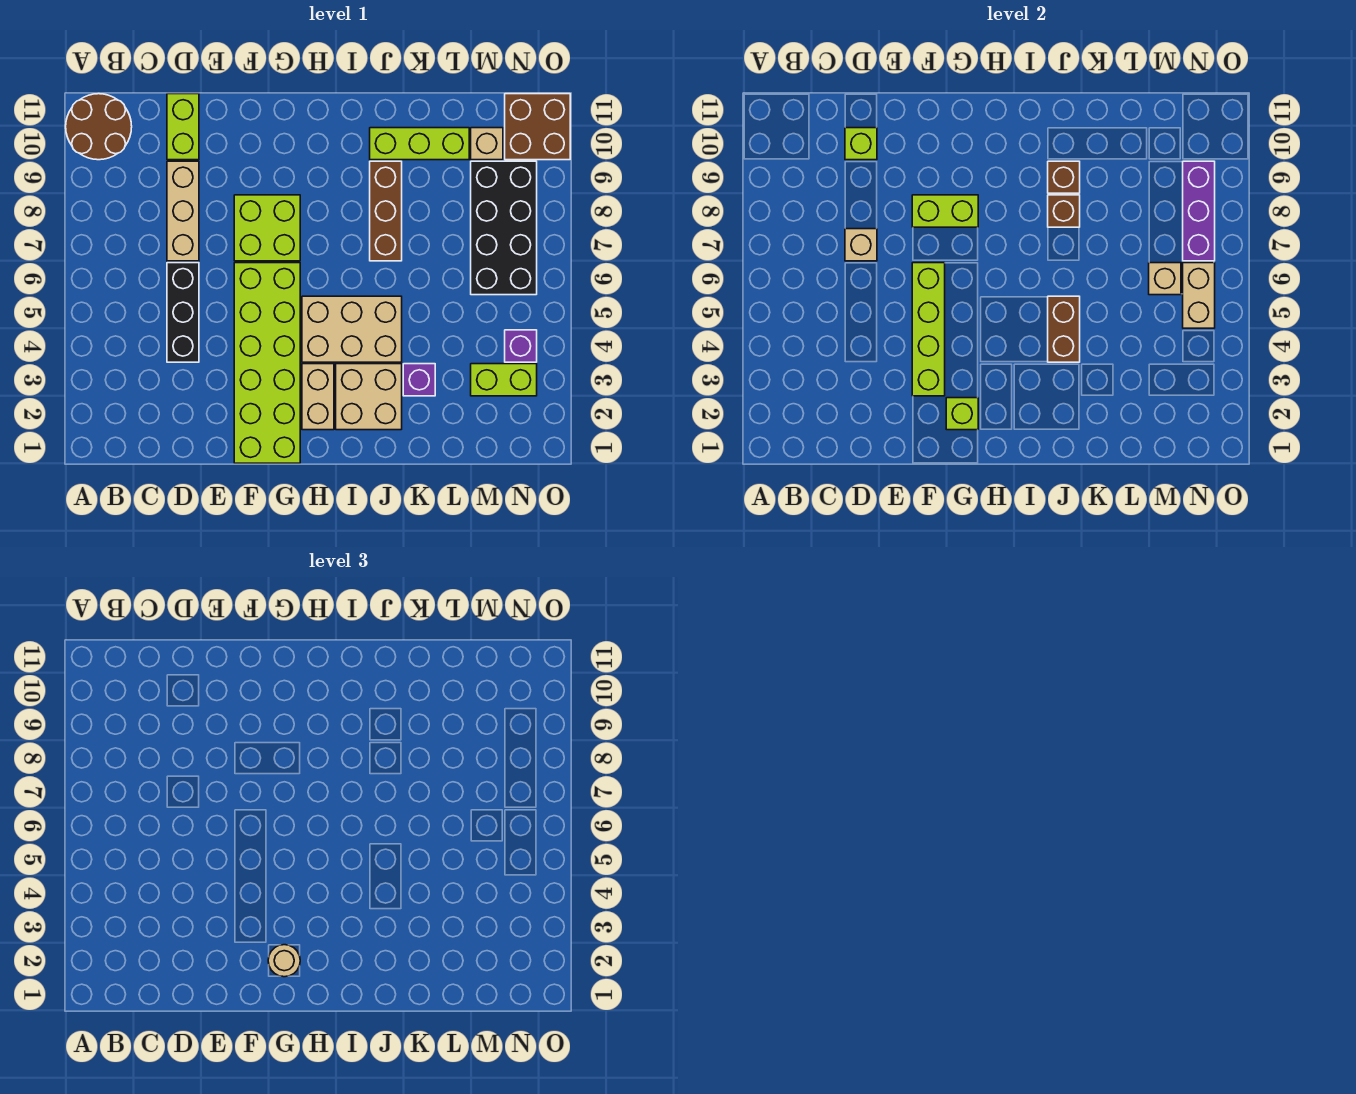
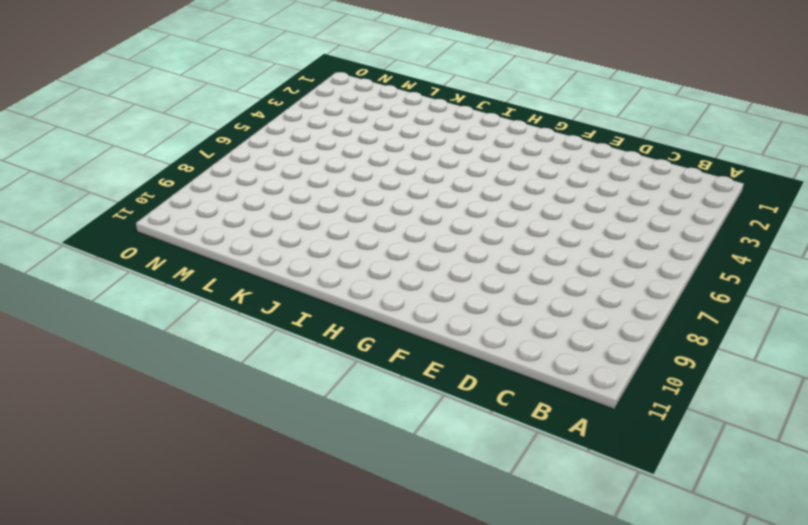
none -> brown round brick A10:B11 level 1
none -> black brick D4:D6 level 1
none -> tan brick D7:D9 level 1

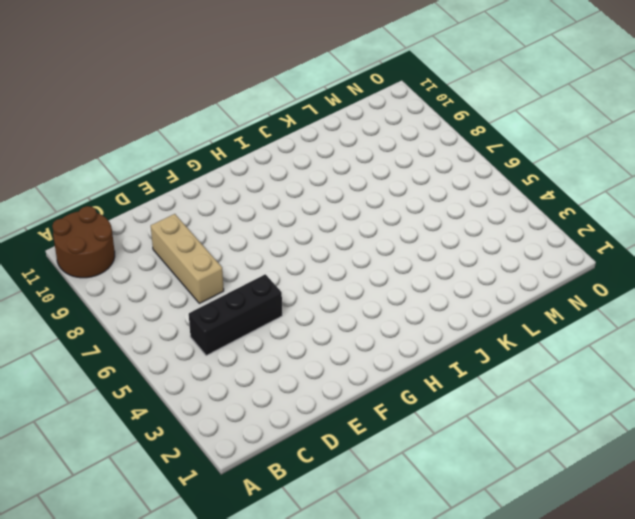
black brick C5:E5 level 1 -> black brick D4:D6 level 1
none -> lime brick D10:D11 level 1
none -> lime brick F1:G6 level 1
none -> lime brick F7:G8 level 1

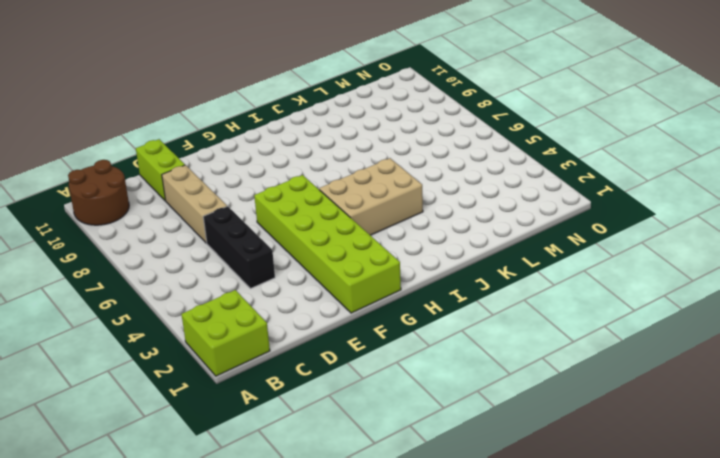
lime brick A1:B2 level 1 -> lime brick F7:G8 level 1
none -> tan brick H2:H3 level 1
none -> tan brick I2:J3 level 1
none -> brown brick J7:J9 level 1

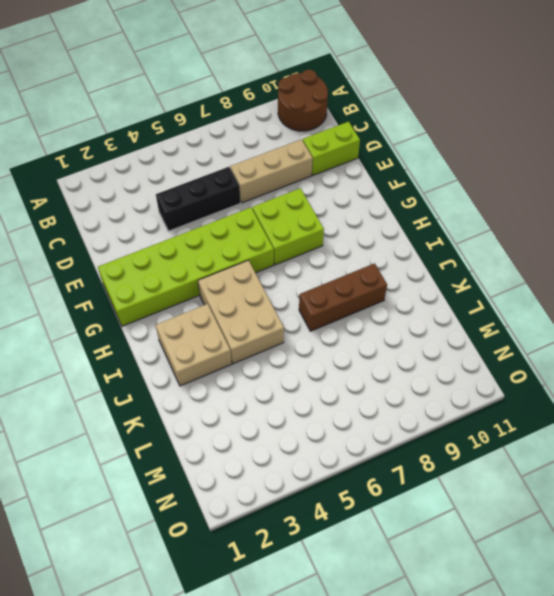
none -> tan brick H2:H3 level 1
none -> lime brick J10:L10 level 1
none -> purple brick K3 level 1

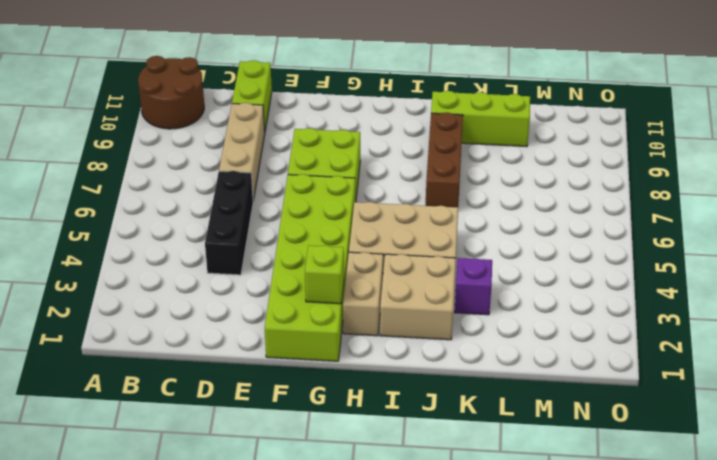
none -> lime brick M3:N3 level 1
none -> black brick M6:N9 level 1
none -> tan brick M10 level 1

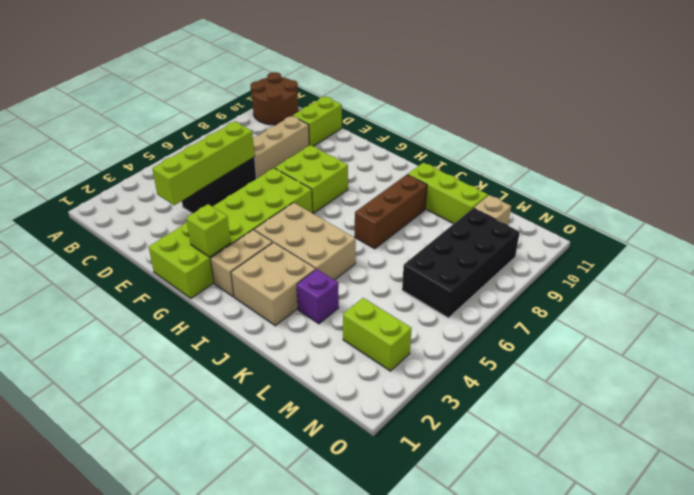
lime brick D3:D6 level 2 -> lime brick F3:F6 level 2
none -> purple brick N4 level 1
none -> brown brick N10:O11 level 1
none -> tan brick D7 level 2

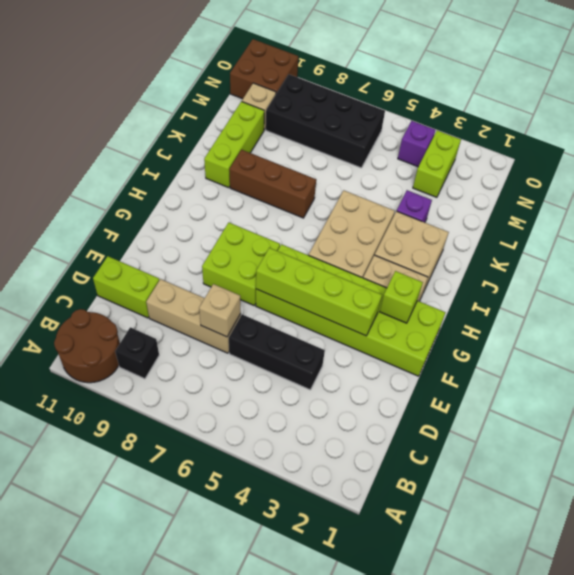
black brick B9 level 1 -> none
none -> lime brick D10 level 2
none -> lime brick F8:G8 level 2
none -> brown brick J4:J5 level 2

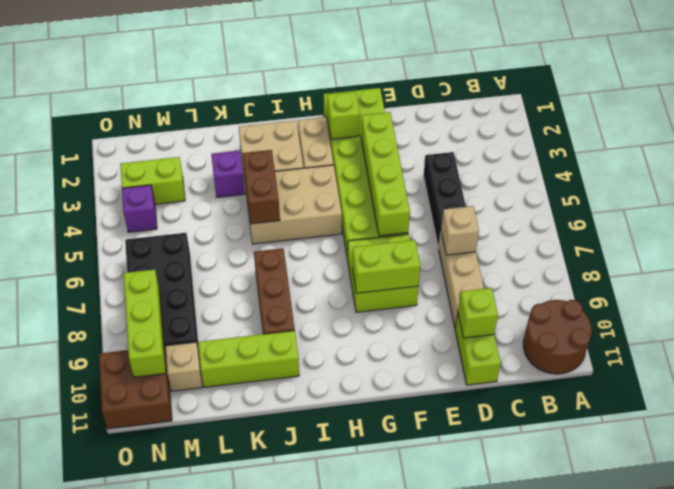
lime brick N8:N10 level 2 -> purple brick N7:N9 level 2
none -> brown brick J8 level 2
none -> brown brick J9 level 2
none -> tan brick M6 level 2

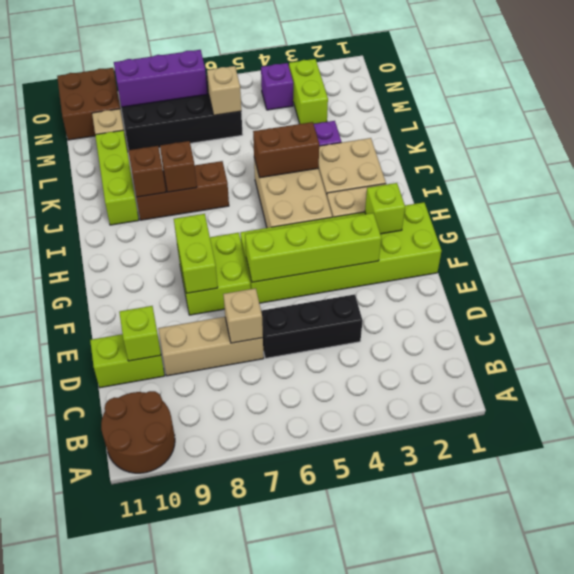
none -> tan brick N5:N6 level 2
none -> tan round brick G2 level 3

